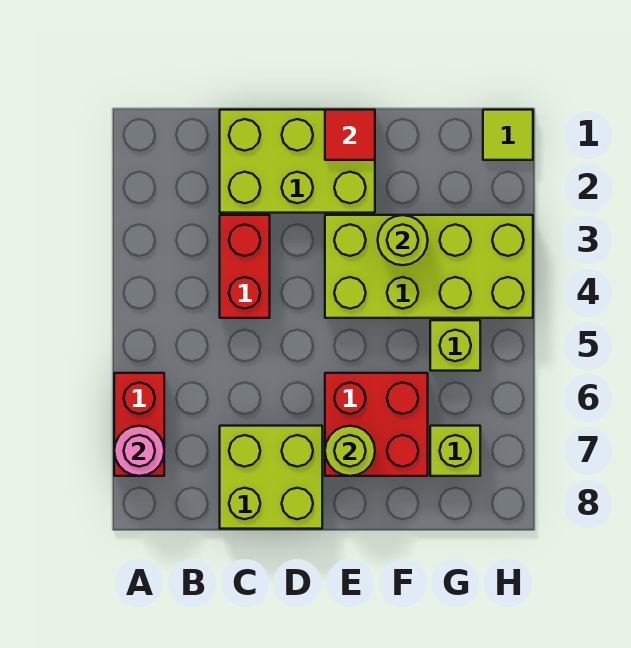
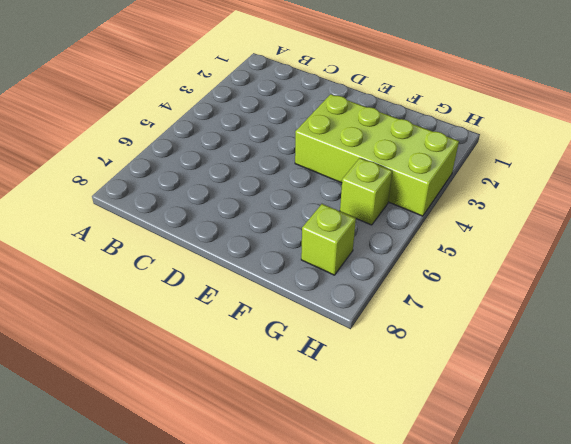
none -> red brick A6:A7 level 1
none -> lime brick C1:E2 level 1
none -> red brick C3:C4 level 1

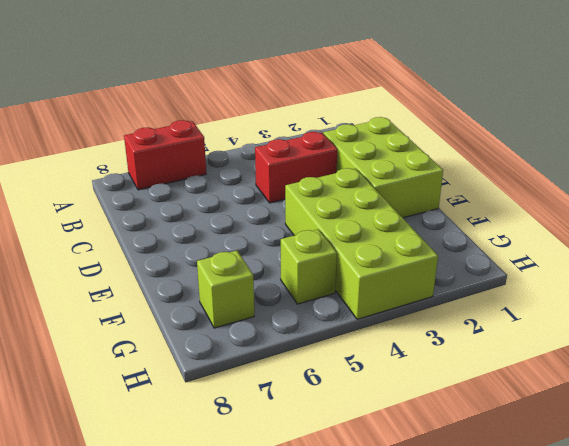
none -> lime brick C7:D8 level 1
none -> red brick E6:F7 level 1
none -> lime tile H1 level 1

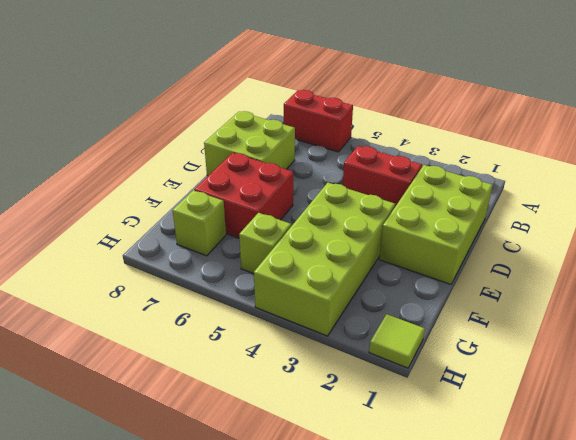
none -> pink round brick A7 level 2
none -> red tile E1 level 2
none -> lime round brick E7 level 2

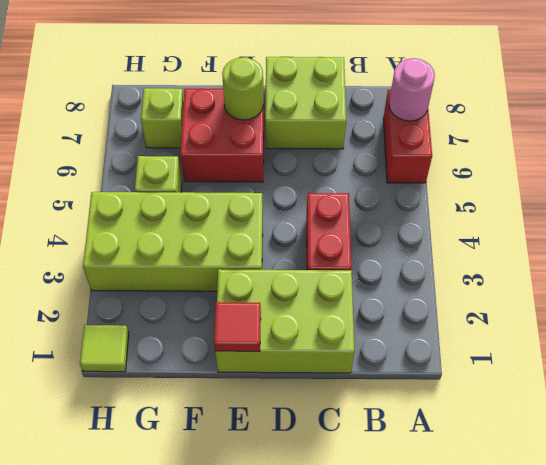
none -> lime round brick F3 level 2

